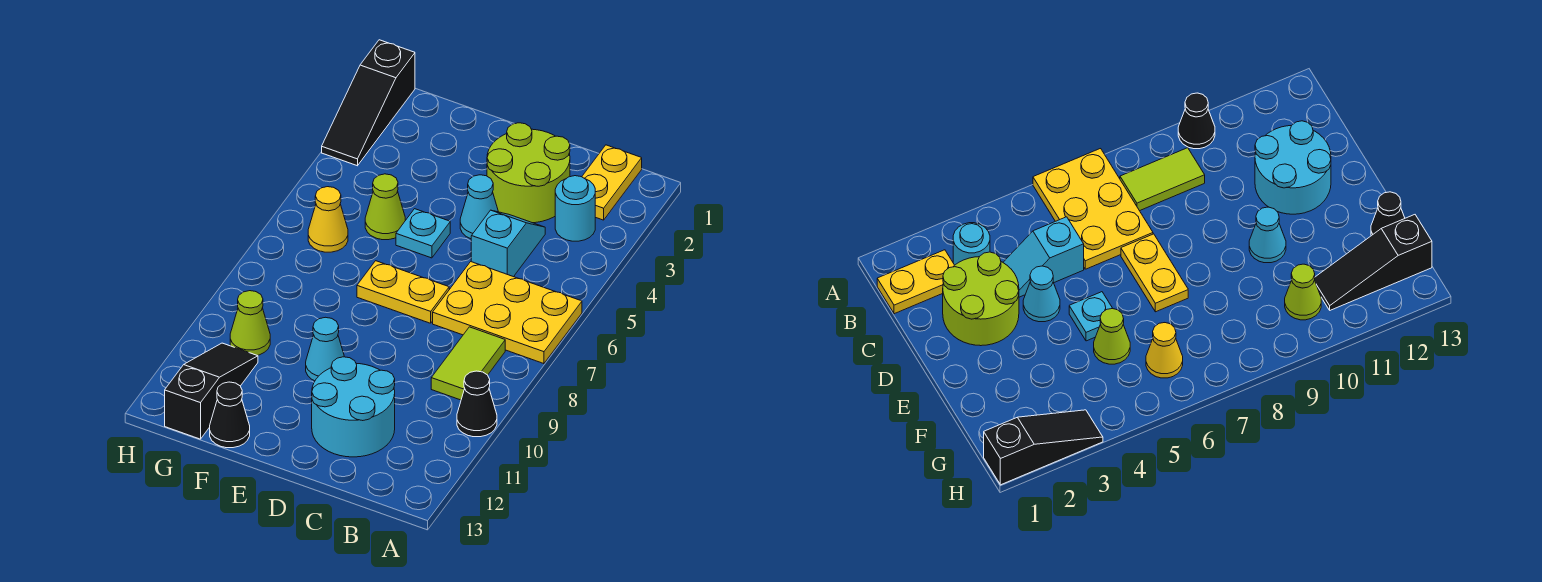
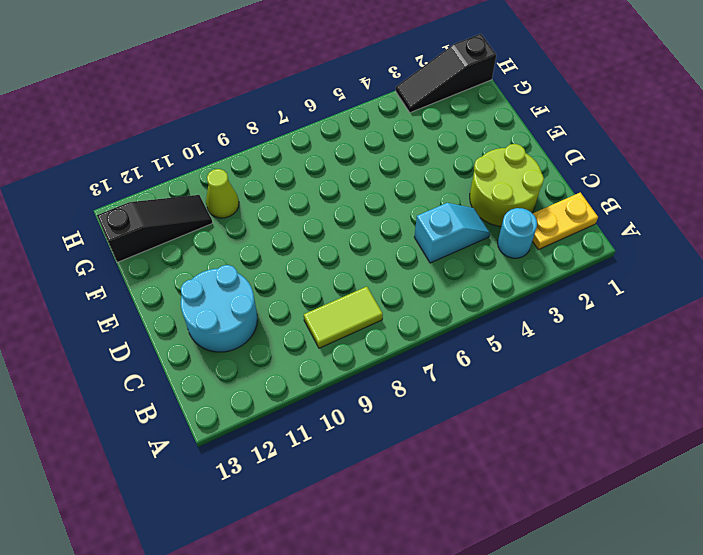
none -> yellow plate A6:C7 level 1
none -> black cone A10 level 1
none -> cyan cone D4 level 1

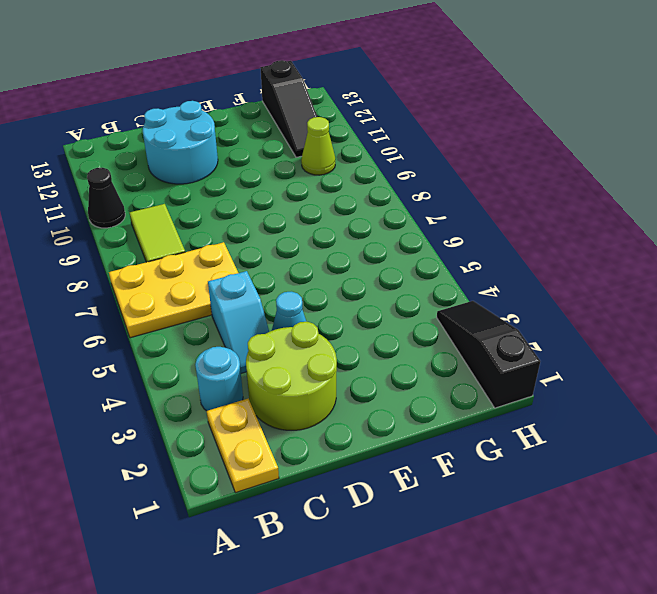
none -> yellow plate D7:E7 level 1
none -> cyan plate E5 level 1
none -> cyan cone E10 level 1

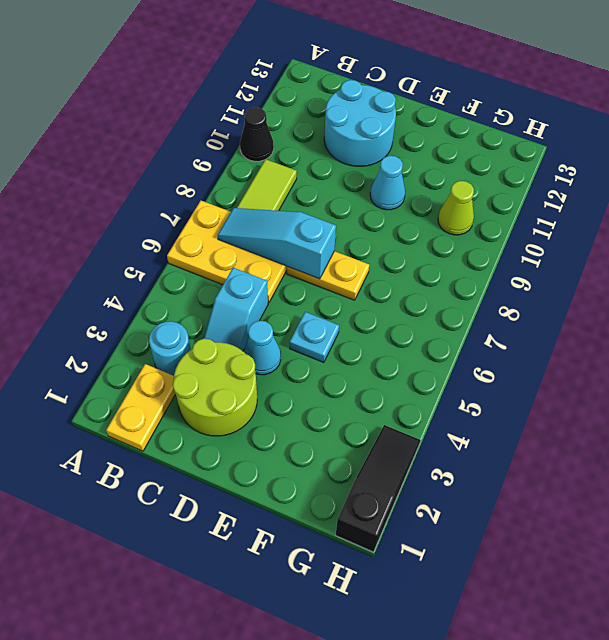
cyan slope B7:D7 level 2 top D -> none
none -> lime cone F5 level 1
none -> black cone F13 level 1
none -> yellow cone G6 level 1

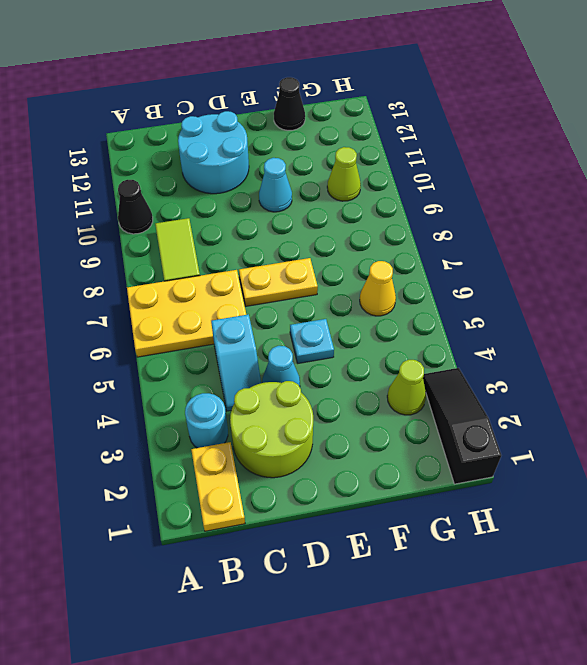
lime cone G3 level 1 -> lime cone F5 level 1
none -> black slope G11:G13 level 1 top 13

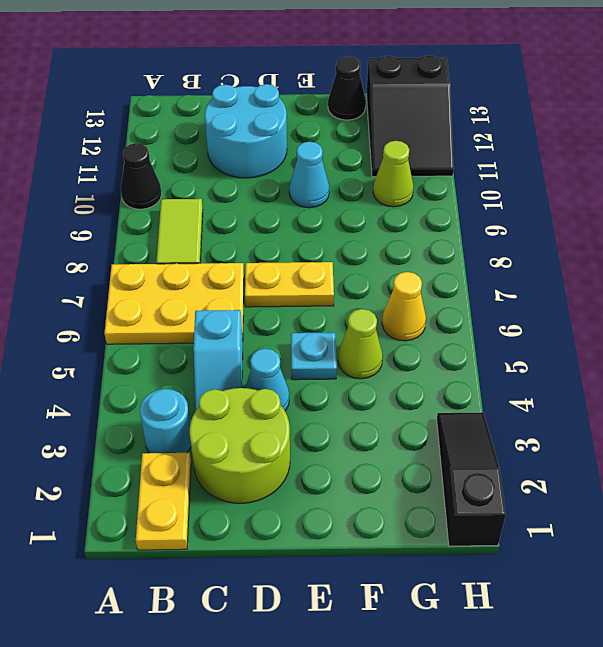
black slope G11:H13 level 1 top 13 -> black slope G11:G13 level 1 top 13

